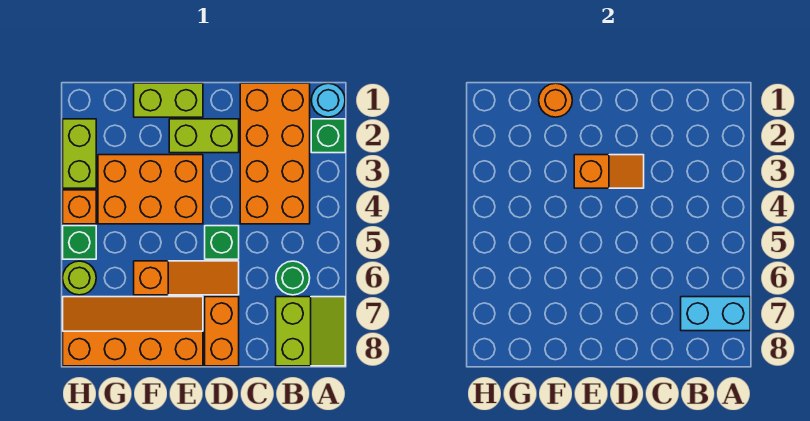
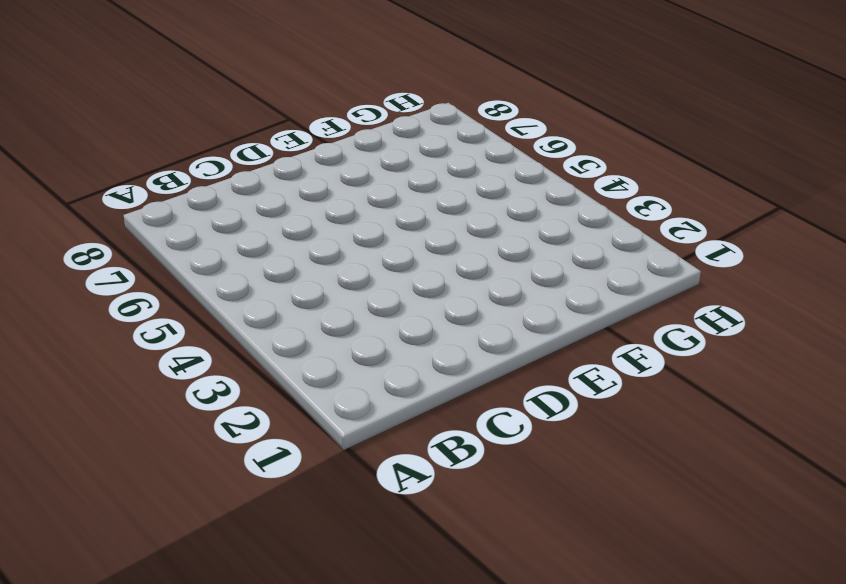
none -> cyan round brick A1 level 1
none -> green brick A2 level 1
none -> lime slope A7:B8 level 1 top B

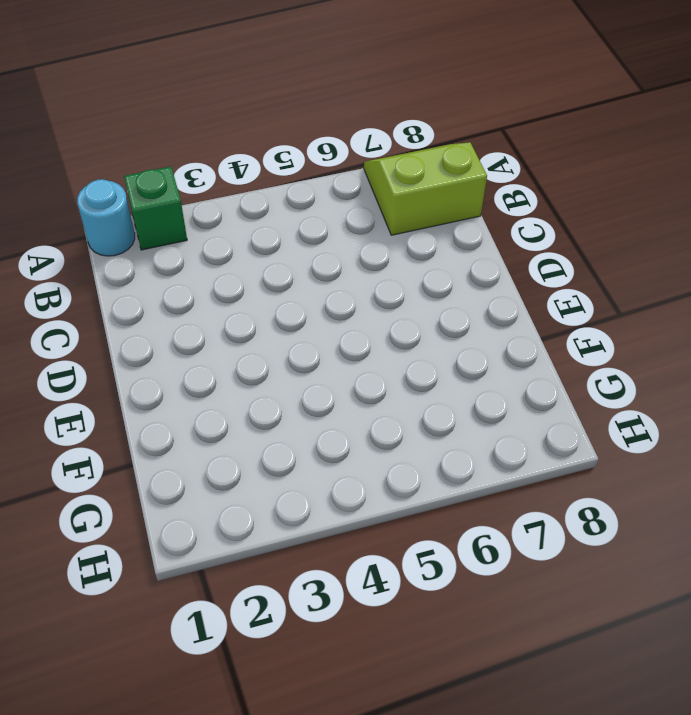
none -> orange brick B1:C4 level 1
none -> green round brick B6 level 1
none -> lime brick D2:E2 level 1

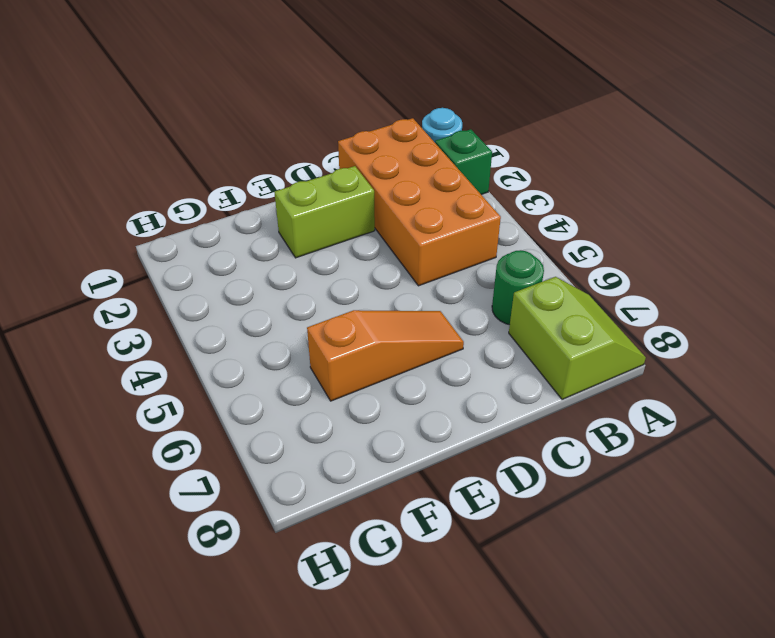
none -> green brick D5 level 1
none -> orange brick D7:D8 level 1
none -> lime brick E1:F1 level 1

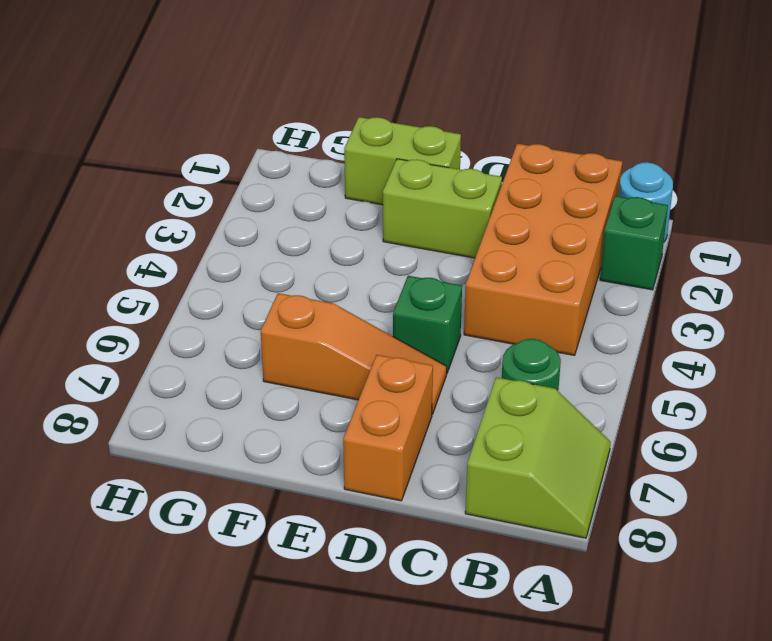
none -> orange brick E3:G4 level 1
none -> orange slope E7:H8 level 1 top 8
none -> lime brick H2:H3 level 1

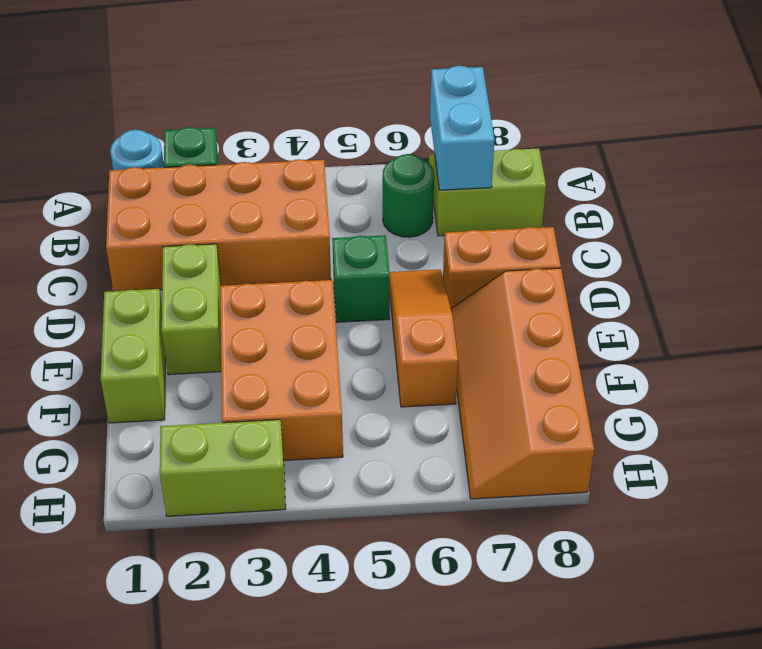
none -> orange brick H4 level 1
none -> green brick H5 level 1
none -> lime round brick H6 level 1

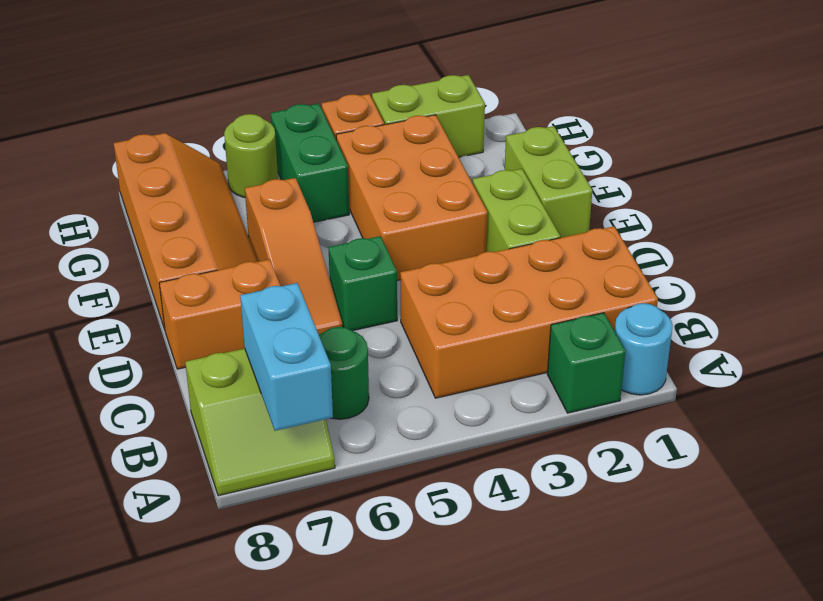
green brick G5:H5 level 1 -> green brick H5 level 1
none -> orange slope D3:E3 level 2 top E
none -> orange round brick F1 level 2

